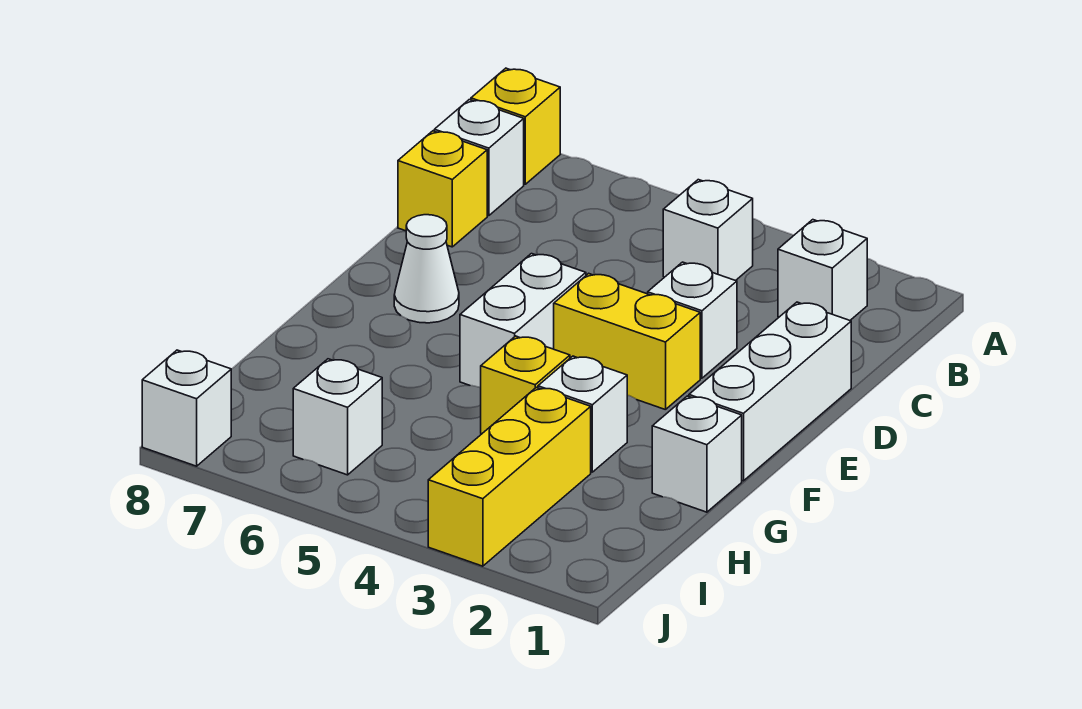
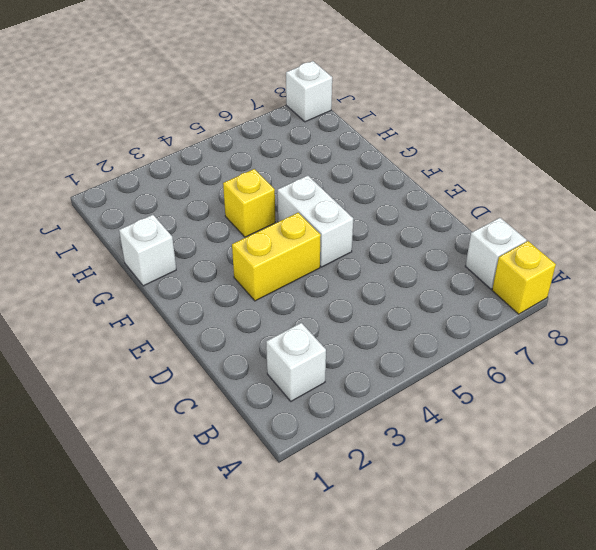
none -> white brick B4 level 1
none -> yellow brick C8 level 1
none -> white brick D1:F1 level 1

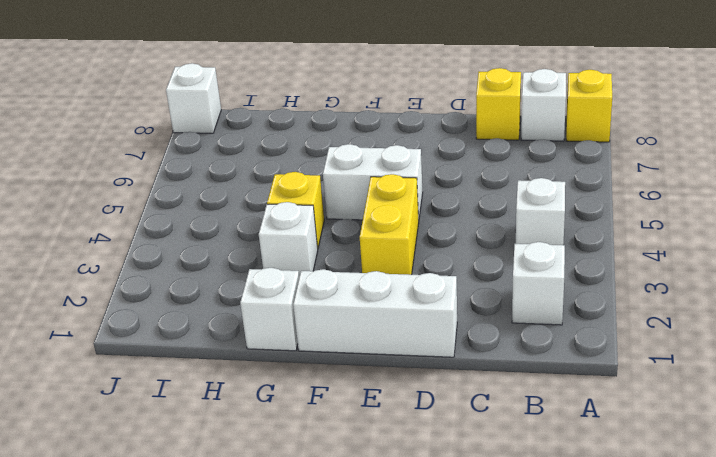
none -> white brick D3 level 1
none -> white cone E7 level 1
none -> yellow brick H3:J3 level 1

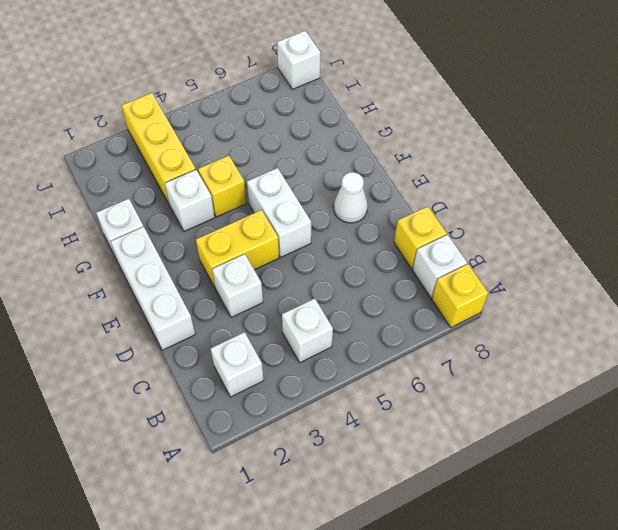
none -> white brick I6 level 1

